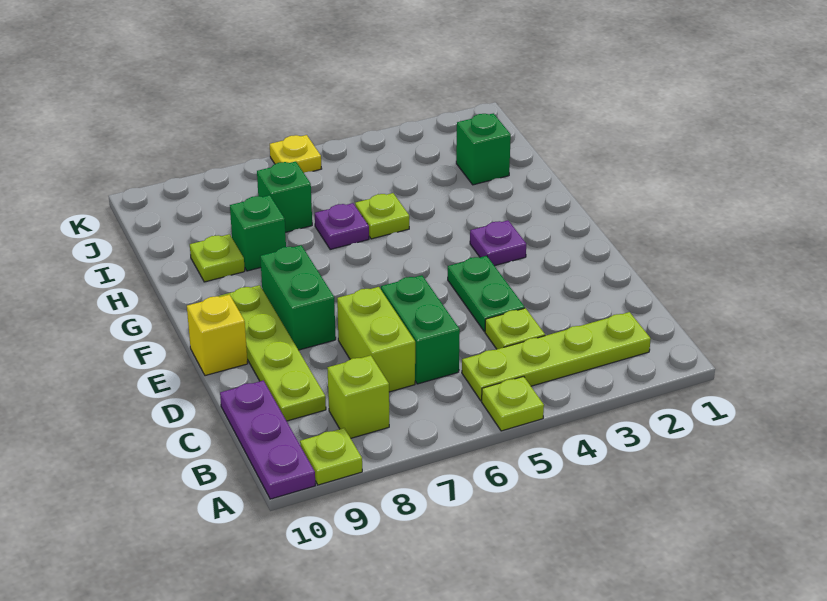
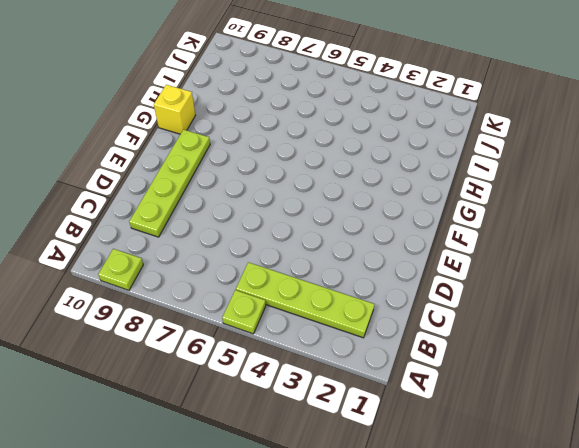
yellow brick G10 level 1 -> yellow brick E10 level 1
none -> purple plate A10:C10 level 1
none -> lime brick B8 level 1
none -> lime plate C4 level 1

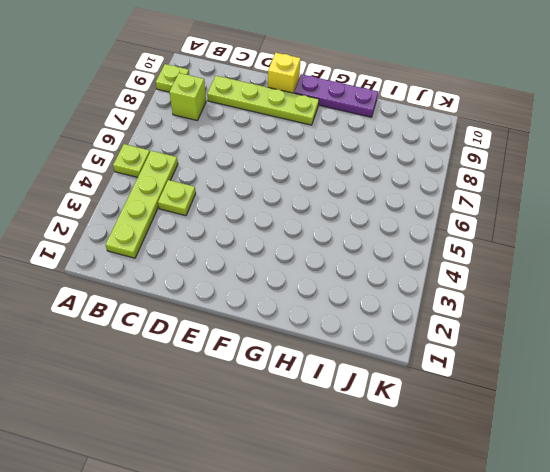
purple plate F10:H10 level 1 -> purple plate A10:C10 level 1
none -> green brick C6:D6 level 1
none -> lime brick C7:D7 level 1
none -> green plate D4:E4 level 1

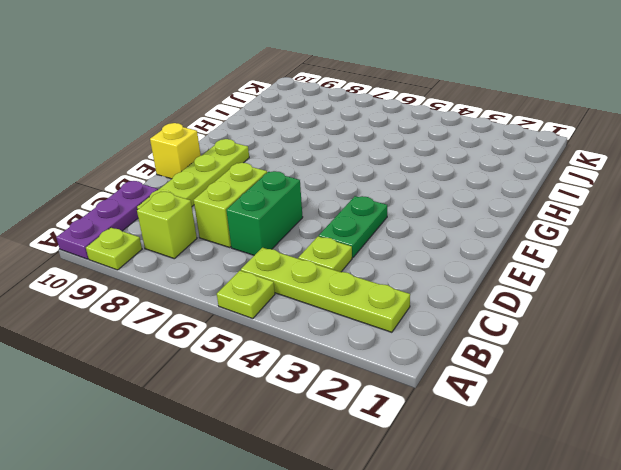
none -> green brick E8:F8 level 1
none -> purple plate F3 level 1
none -> lime plate H5 level 1

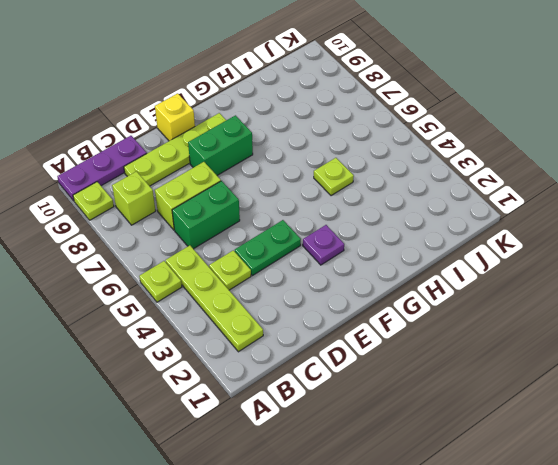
none -> purple plate H6 level 1
none -> green brick H8 level 1
none -> lime plate H9 level 1

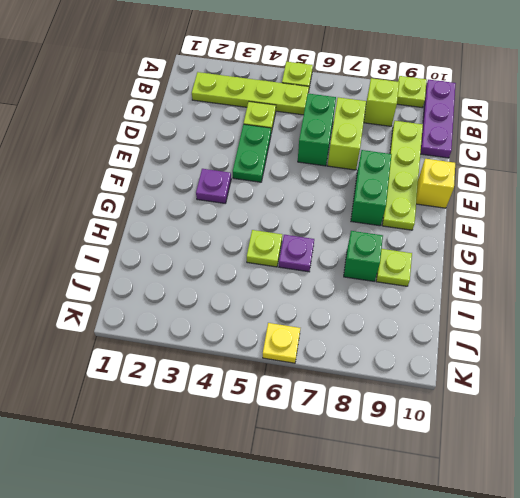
none -> green brick I2 level 1
none -> green brick I7 level 1

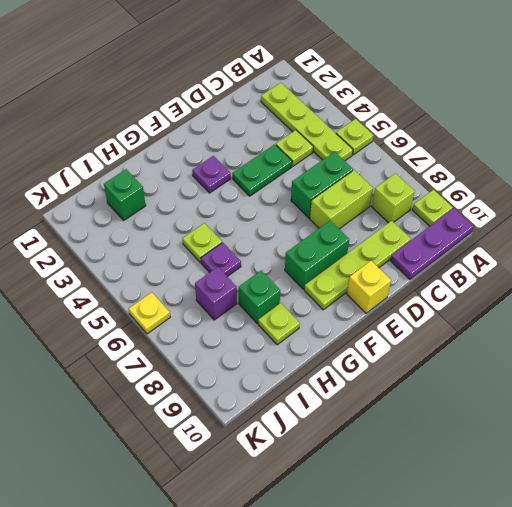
purple brick I7 level 1 -> green brick I7 level 1

